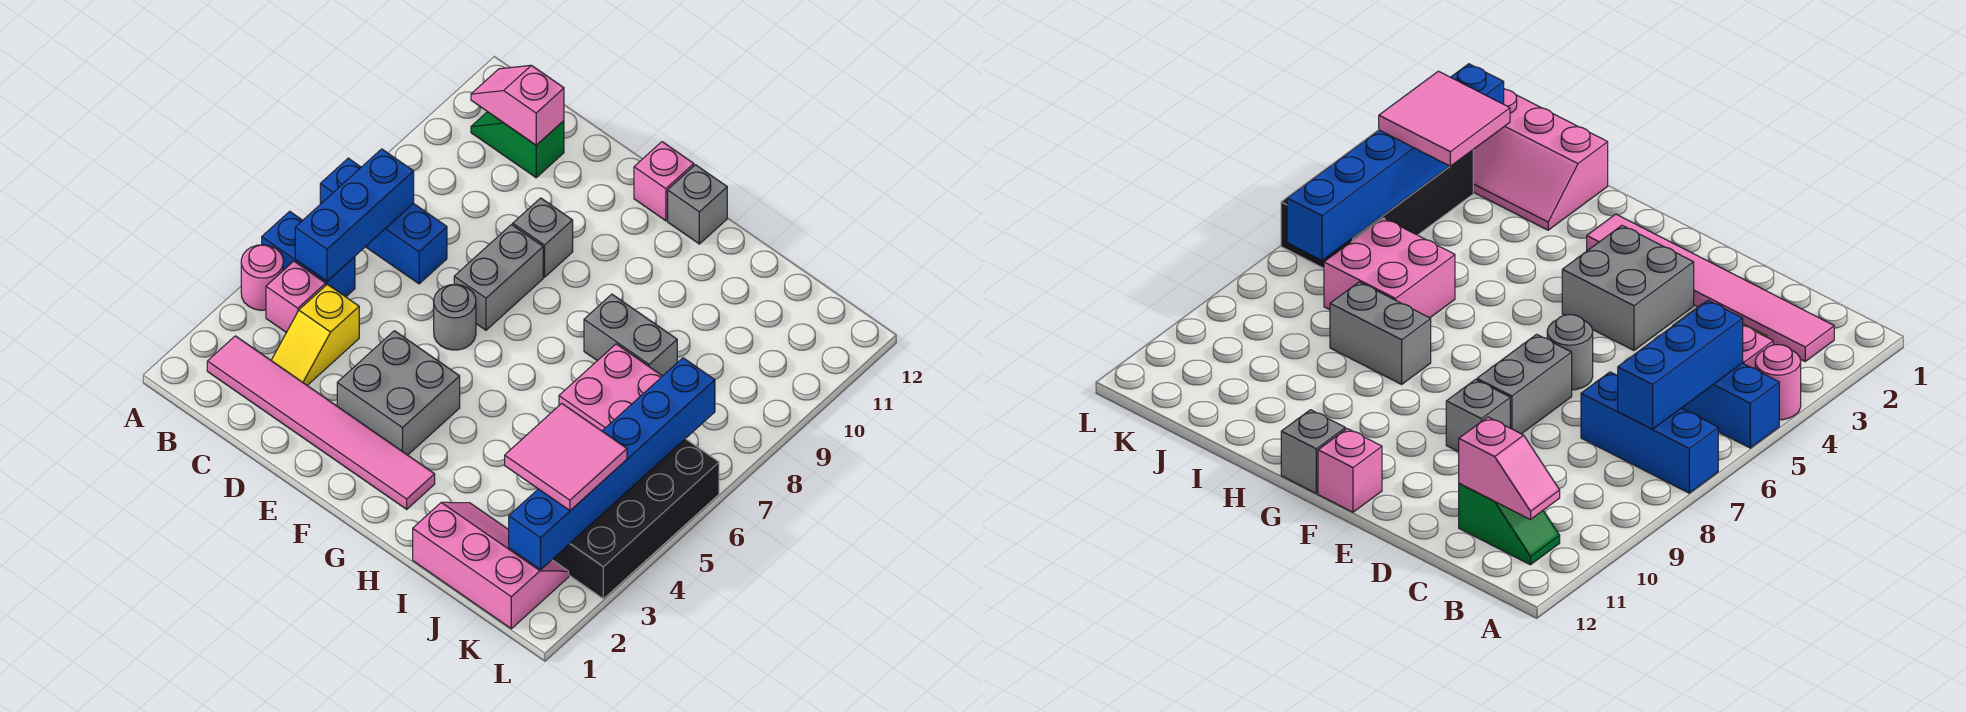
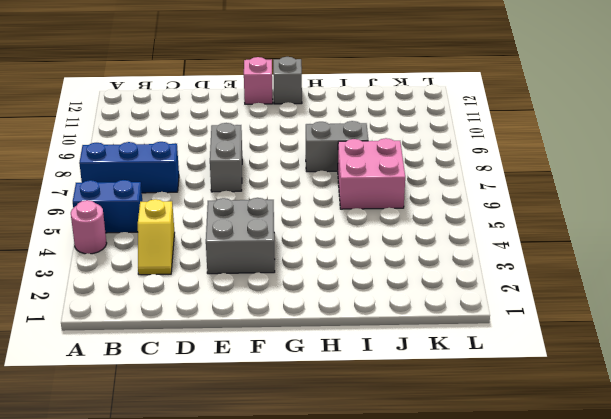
none -> pink tile B2:G2 level 1
none -> pink brick B4 level 1
none -> green slope B11:C11 level 1 top C

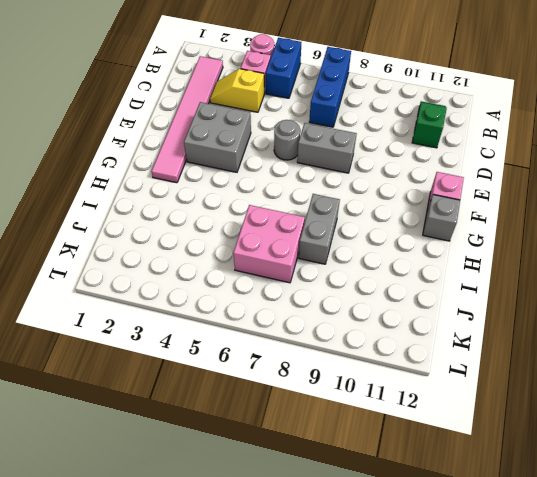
none -> grey brick E9 level 1
none -> pink slope I1:K2 level 1 top 1
none -> black brick K3:L6 level 1

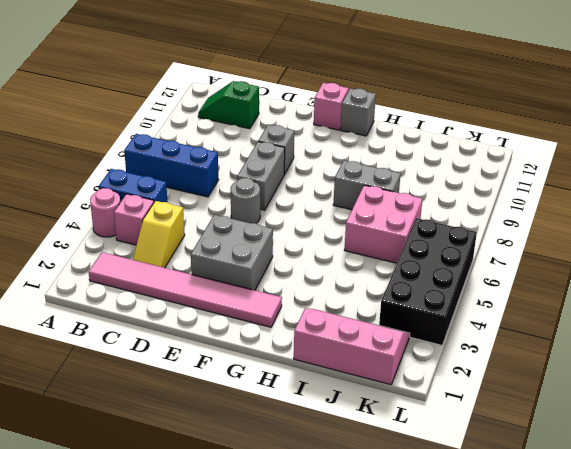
none -> blue brick B5:B7 level 2
none -> pink slope B11:C11 level 2 top C
none -> blue brick K2:K7 level 2

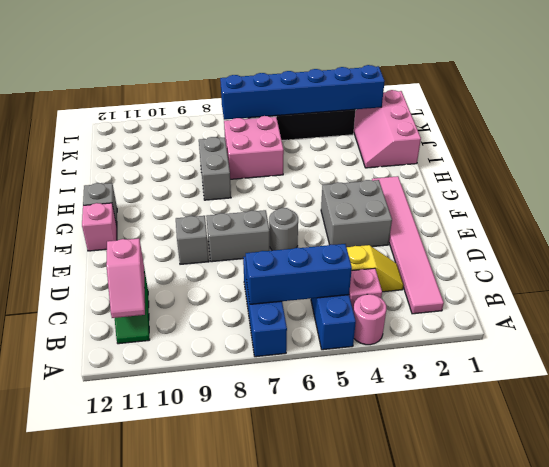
none -> pink tile J3:K4 level 3

